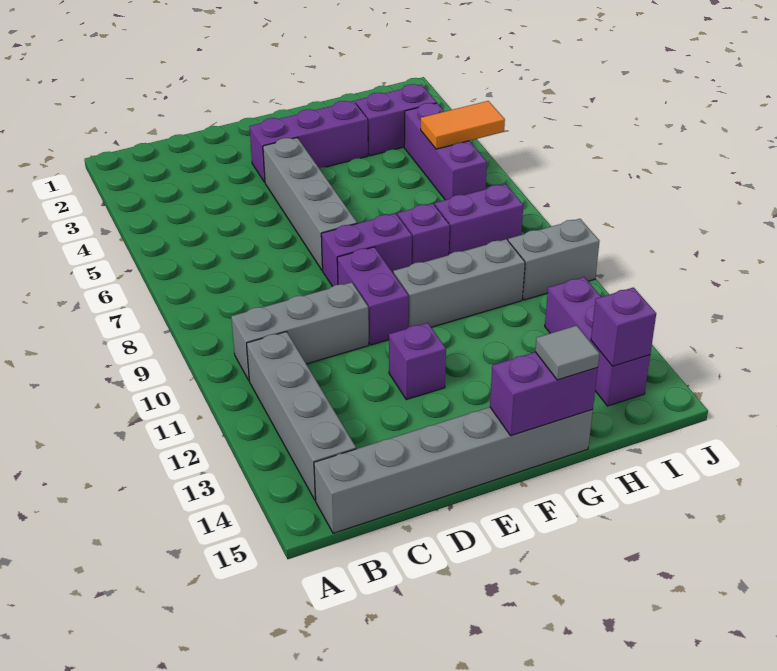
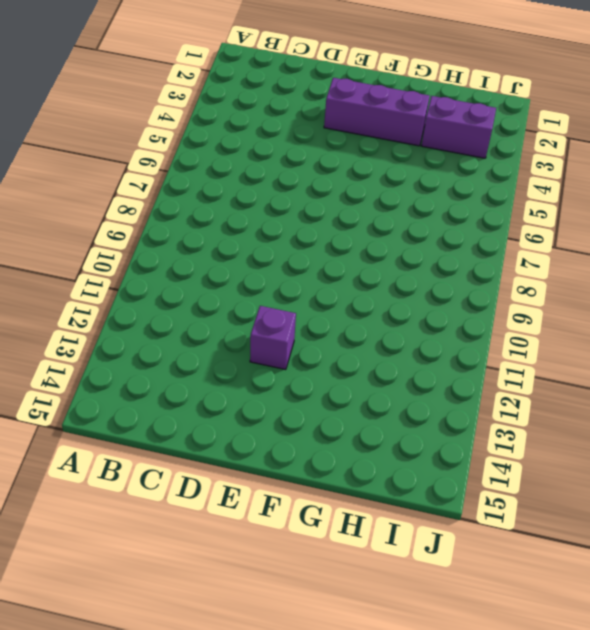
none -> grey brick B10:D10 level 1
none -> grey brick B11:B14 level 1
none -> grey brick B15:G15 level 1

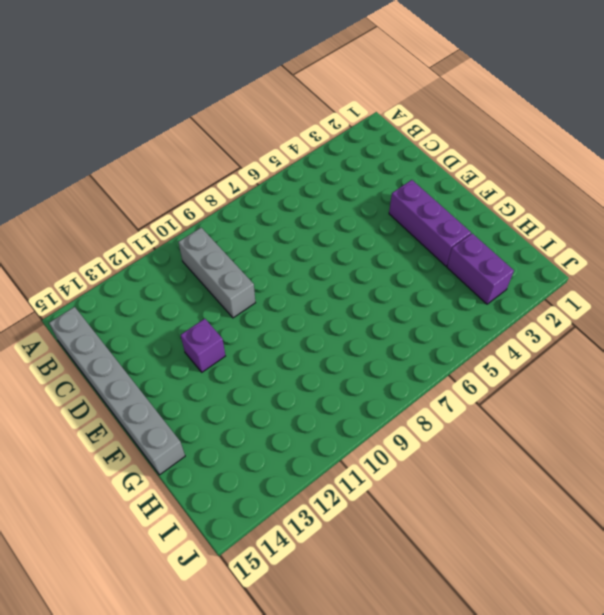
none -> grey brick B11:B14 level 1
none -> grey brick E4:E7 level 1
none -> purple brick E8:F8 level 1

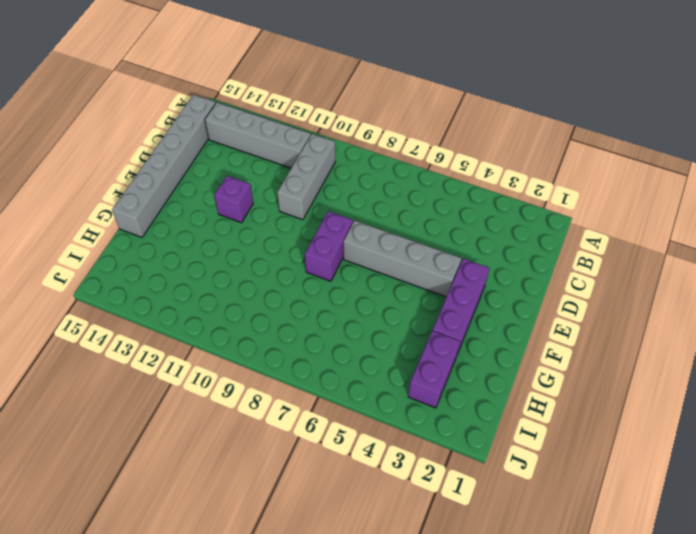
none -> purple brick E9:E10 level 1
none -> grey brick F10:H10 level 1
none -> purple brick G8 level 1

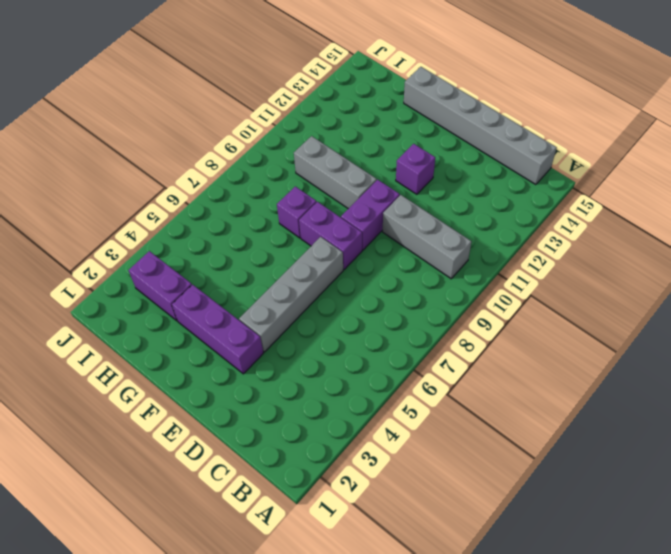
none -> grey brick B11:B14 level 1
none -> purple brick H8:I8 level 1
none -> purple brick I4:I6 level 1

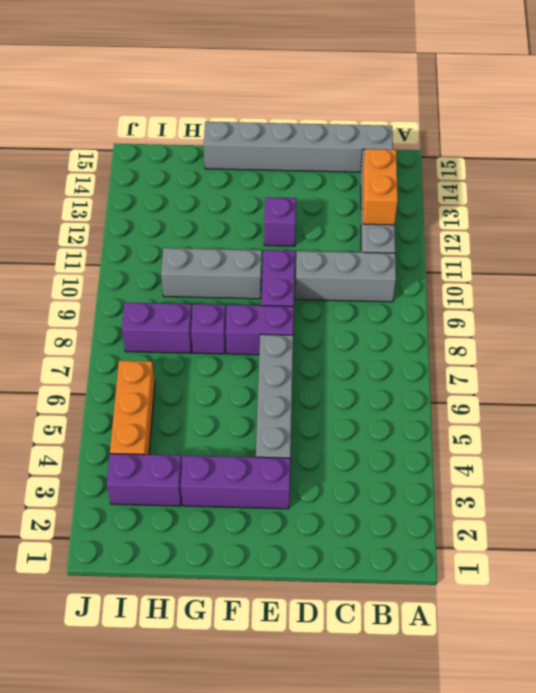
orange brick B12:B13 level 2 -> none
orange brick I4:I6 level 1 -> purple brick I4:I6 level 1
none -> grey brick I10:J10 level 1
none -> purple brick I12:I14 level 1
none -> purple brick F15:G15 level 2

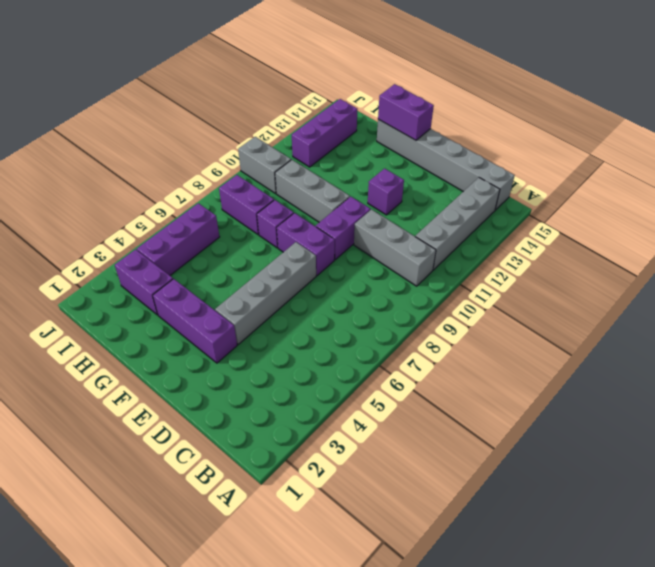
none -> orange tile I5:J5 level 2
none -> purple brick I14 level 2
none -> grey tile G15 level 3

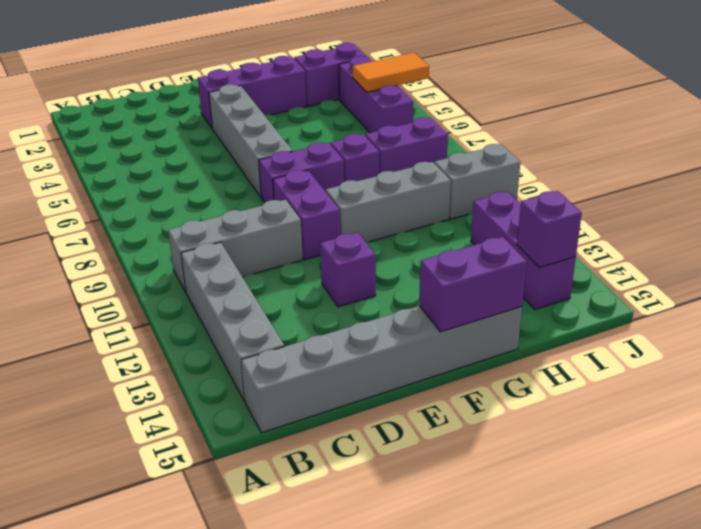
none -> grey tile G15 level 3

